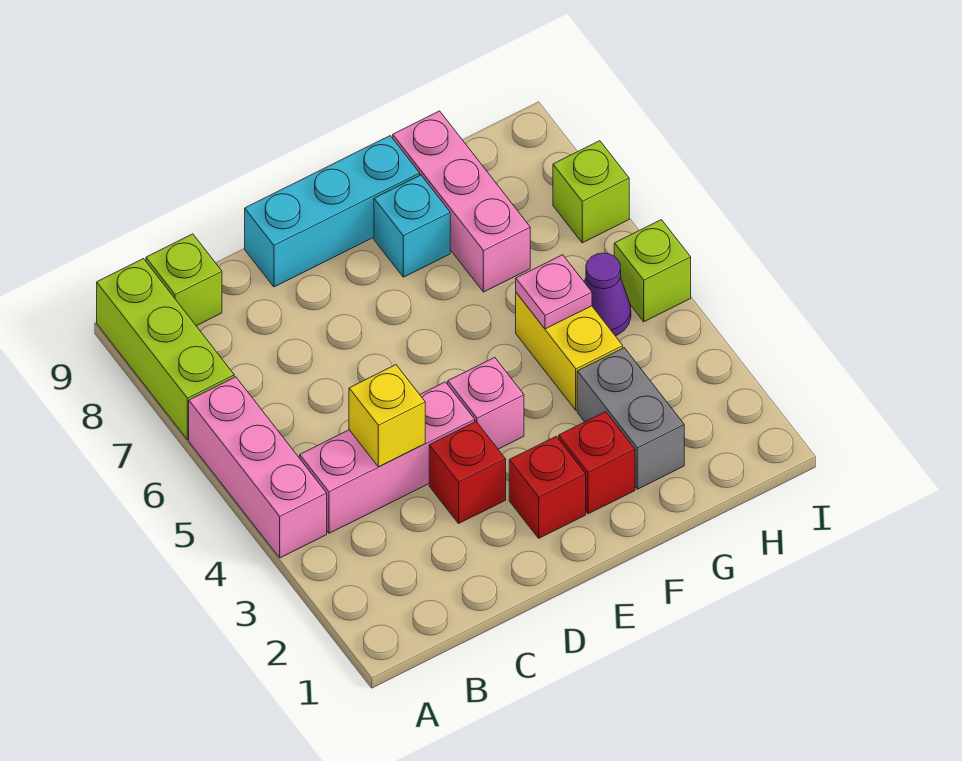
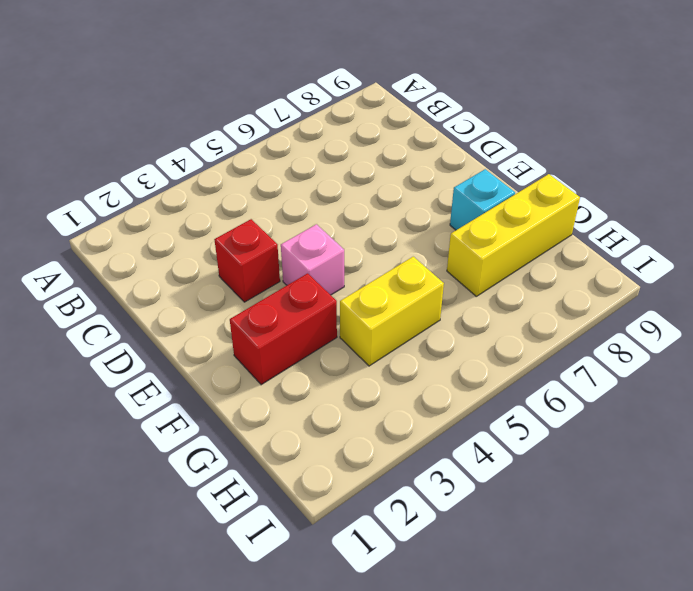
red brick F2:F3 level 1 -> red brick F2 level 1
yellow brick G7:G9 level 1 -> pink brick G7:G9 level 1
none -> pink brick A4:A6 level 1
none -> lime brick A7:A9 level 1
none -> pink brick B4:D4 level 1

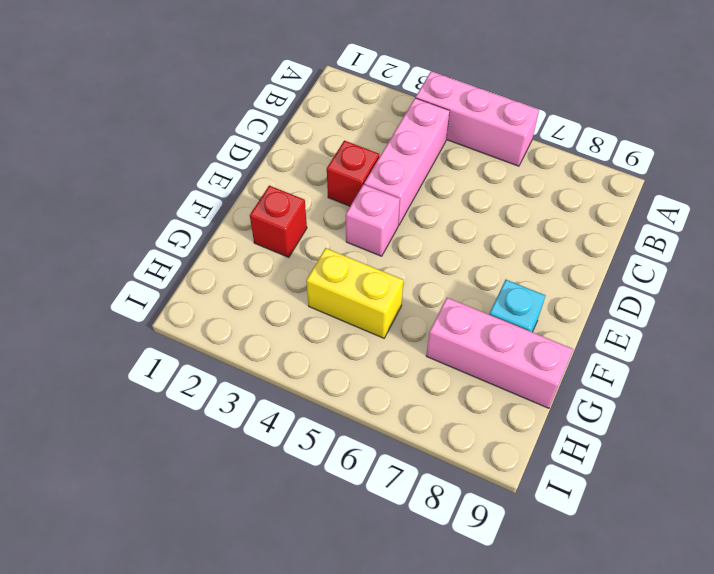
none -> lime brick A7:A9 level 1
none -> lime brick B9 level 1
none -> cyan brick D9:F9 level 1

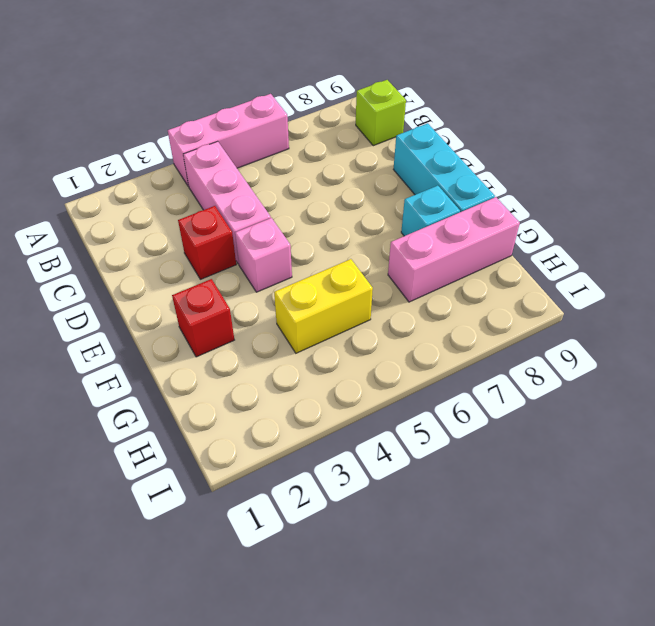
none -> lime brick A7:A9 level 1
none -> red brick E2 level 1
none -> grey brick G2:G3 level 1

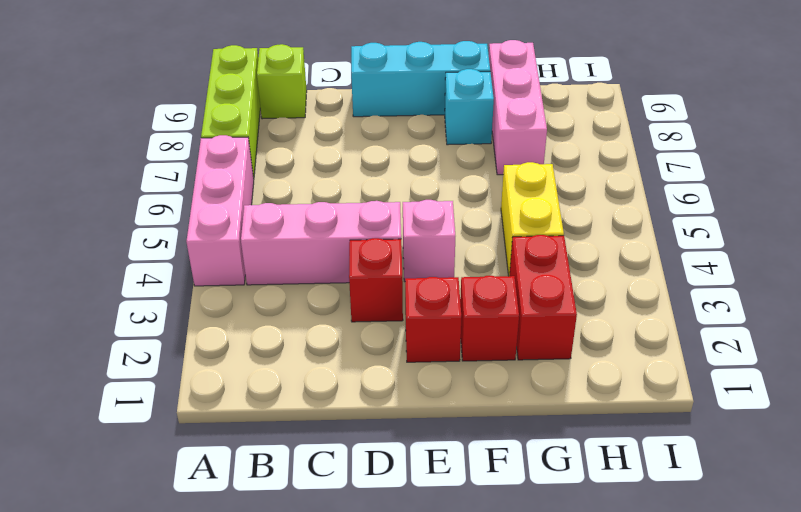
red brick G2:G3 level 1 -> grey brick G2:G3 level 1
none -> purple cone H5 level 1
none -> lime brick I5 level 1
none -> lime brick I7 level 1

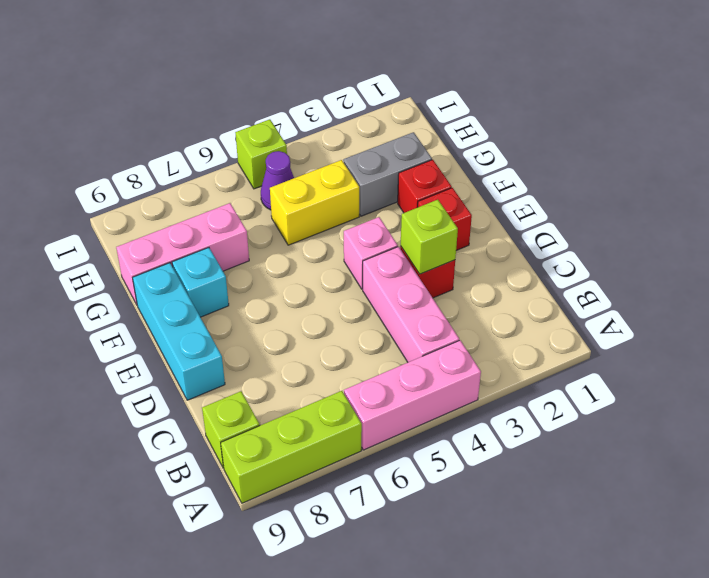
lime brick D3 level 2 -> lime brick I7 level 1
none -> yellow brick C4 level 2
none -> pink plate G5 level 2

